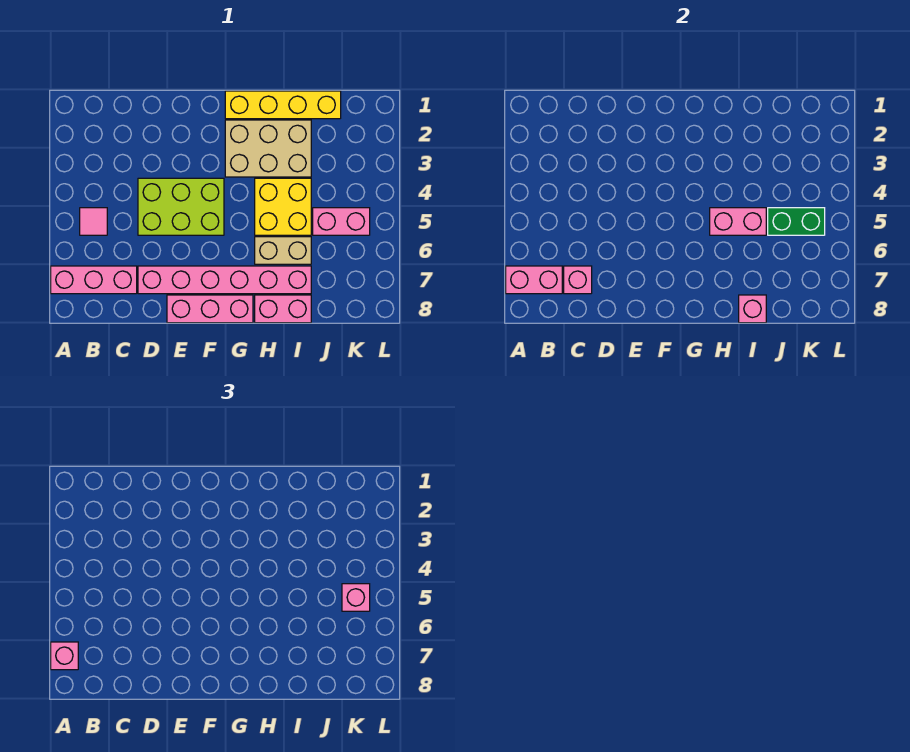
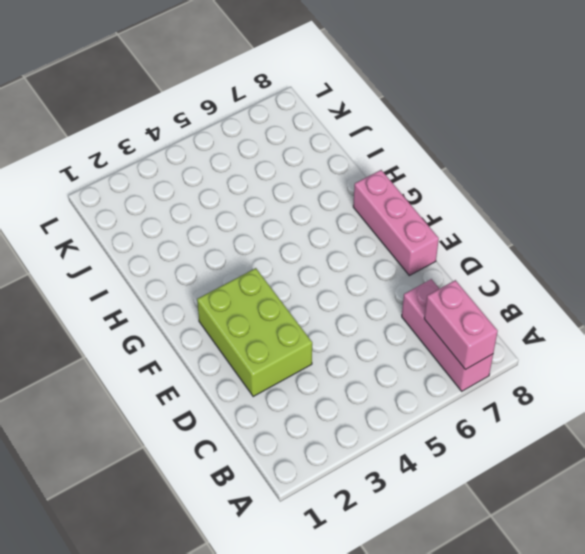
lime brick D2:F3 level 1 -> lime brick D4:F5 level 1
none -> pink tile B5 level 1
none -> pink brick D7:I7 level 1
none -> yellow brick G1:J1 level 1

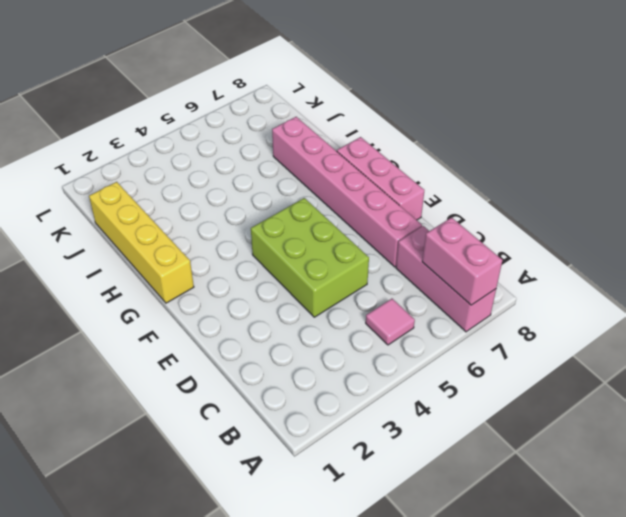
none -> tan brick G2:I3 level 1
none -> yellow brick H4:I5 level 1
none -> tan brick H6:I6 level 1

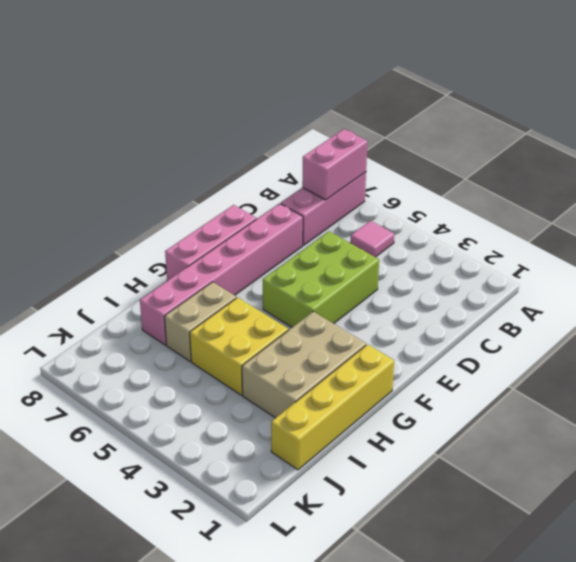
none -> pink brick H8:I8 level 1
none -> pink brick J5:K5 level 1
none -> pink brick C7 level 2

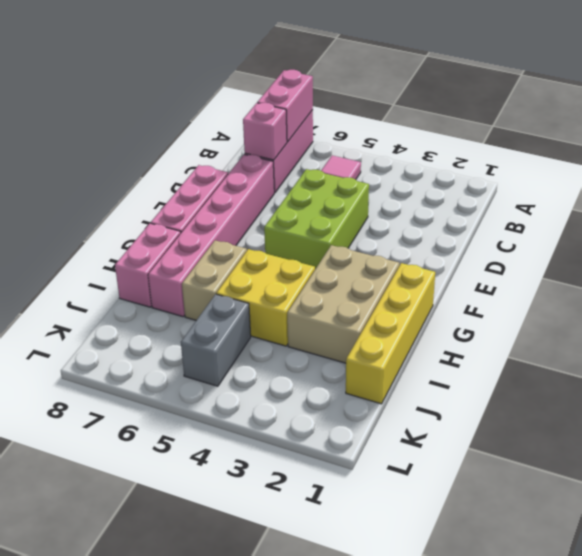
grey brick J5:K5 level 1 -> pink brick J5:K5 level 1
none -> pink brick H5:I5 level 2
none -> pink brick I8 level 2
none -> green brick J5:K5 level 2

